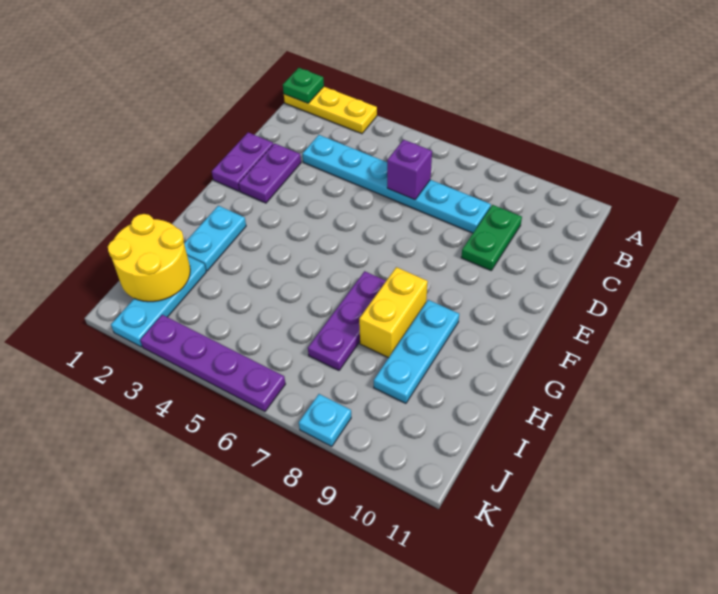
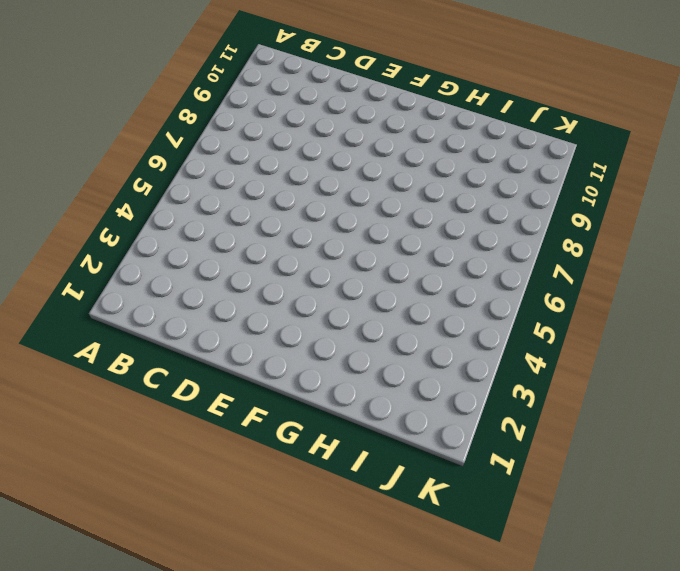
none -> yellow plate A1:A3 level 1
none -> cyan plate C3:C8 level 1
none -> green plate C9:D9 level 1

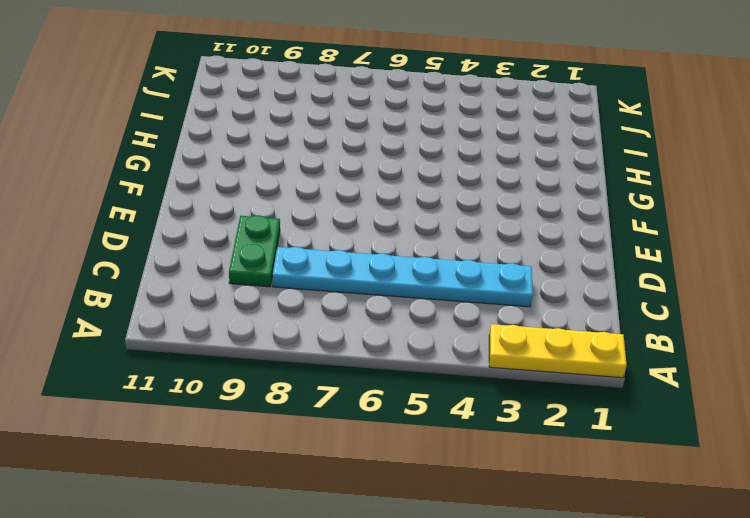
none -> purple plate D1:E1 level 1
none -> purple plate D2:E2 level 1
none -> cyan plate G2:H2 level 1

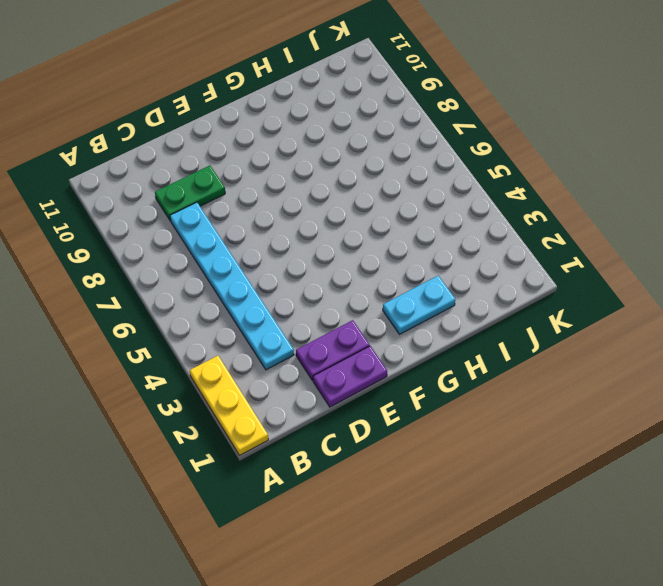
none -> purple plate G7:I7 level 1
none -> yellow brick G8:H8 level 1
none -> cyan plate G9:I9 level 1

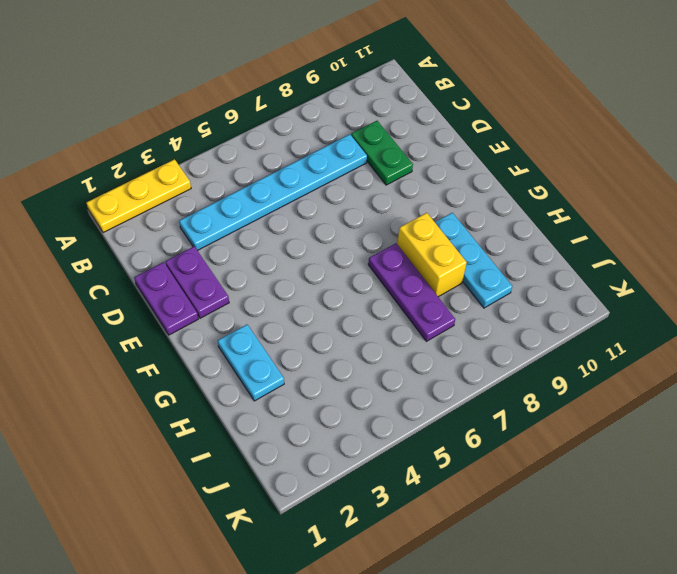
none -> cyan plate I2:K2 level 1
none -> purple plate K3:K6 level 1
none -> cyan plate K8 level 1

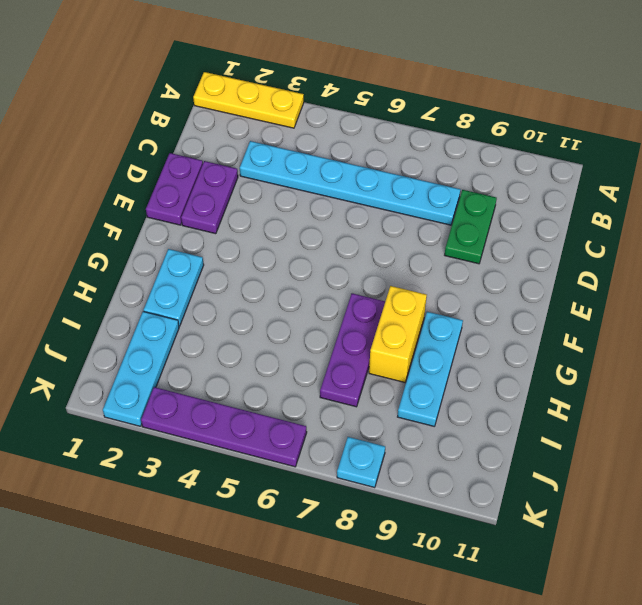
none -> green plate A1 level 2
none -> purple brick C6 level 2
none -> yellow round brick I1:J2 level 2

